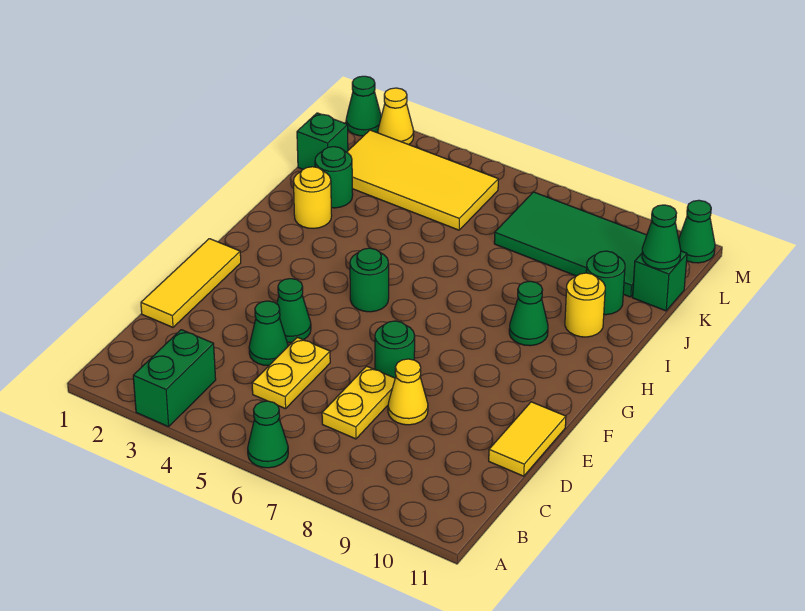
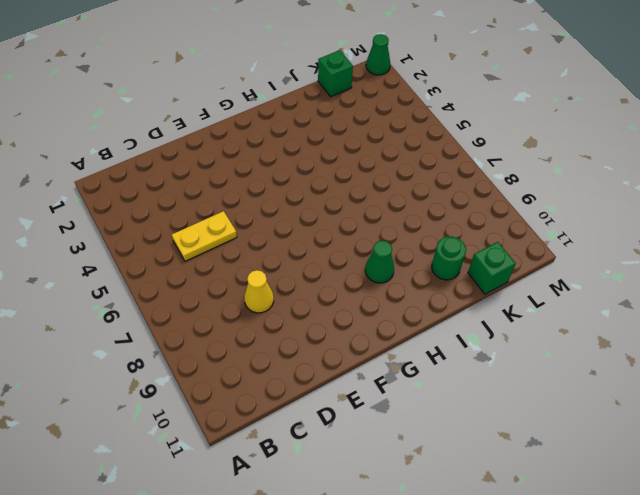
none -> green brick A3:B3 level 1
none -> green cone A6 level 1
none -> yellow plate C7:D7 level 1

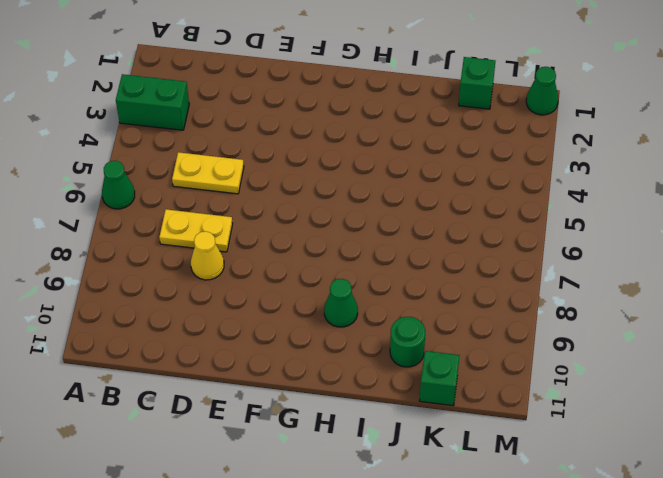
none -> yellow tile D1:F1 level 1
none -> green cone D4 level 1
none -> yellow tile D11:E11 level 1

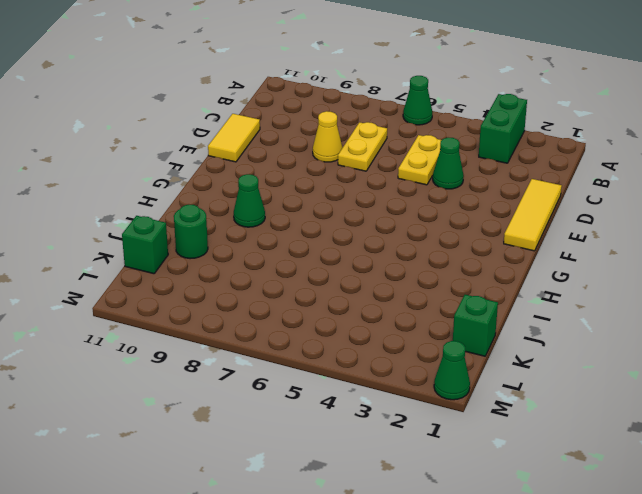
none -> green cone E4 level 1
none -> green round brick E7 level 1
none -> green round brick G5 level 1

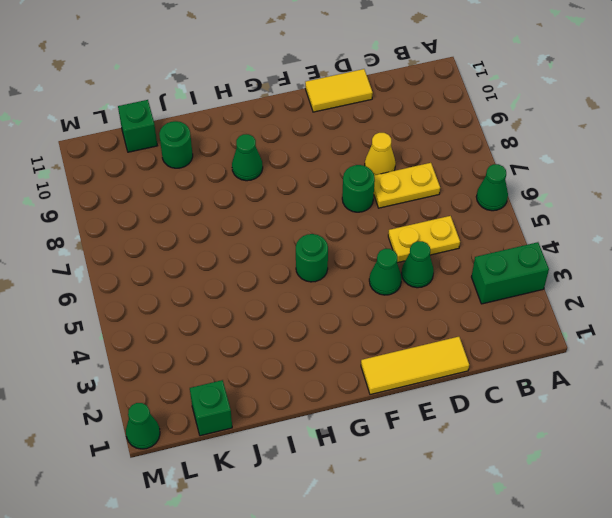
none -> yellow round brick I2 level 1
none -> yellow round brick I10 level 1
none -> green round brick J2 level 1

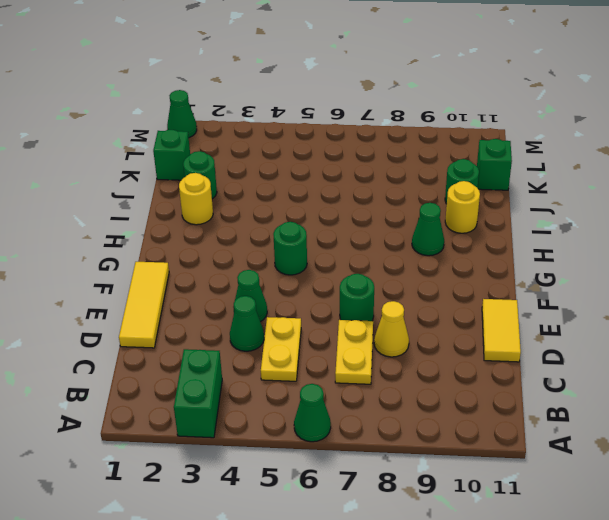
none -> yellow tile K2:L5 level 1
none -> green tile K7:L10 level 1
none -> yellow cone M2 level 1

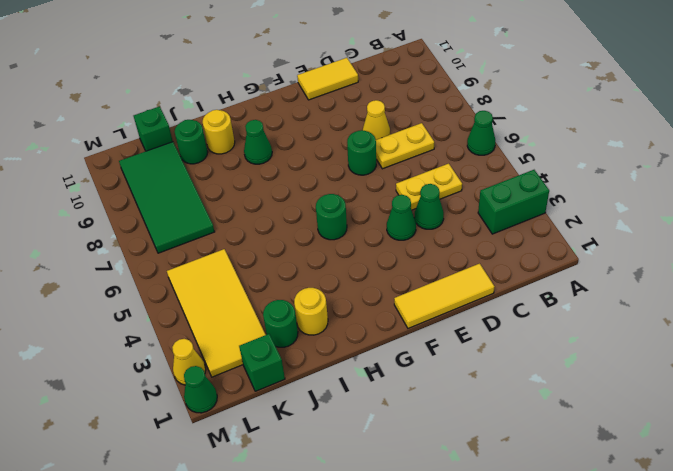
none -> green cone M11 level 1
none -> green cone K11 level 2

